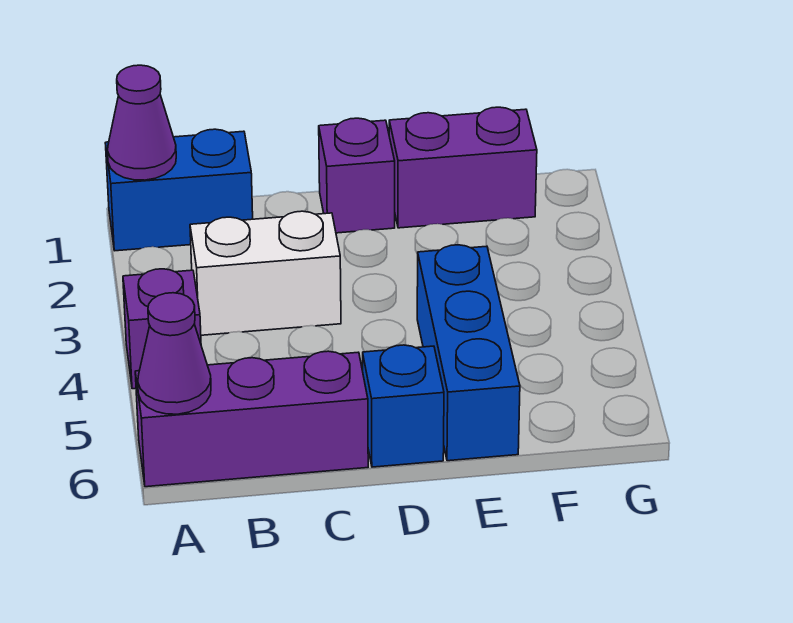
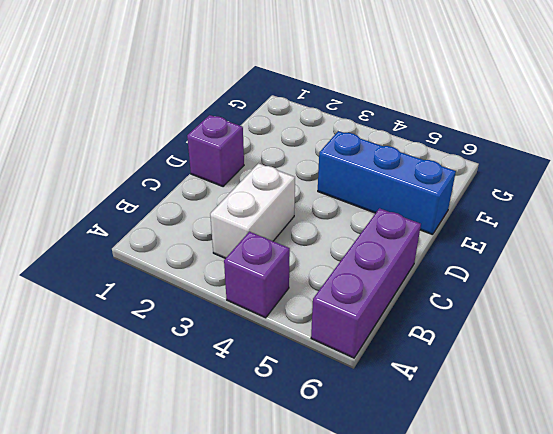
none -> blue brick A1:B1 level 1
none -> blue brick D6 level 1

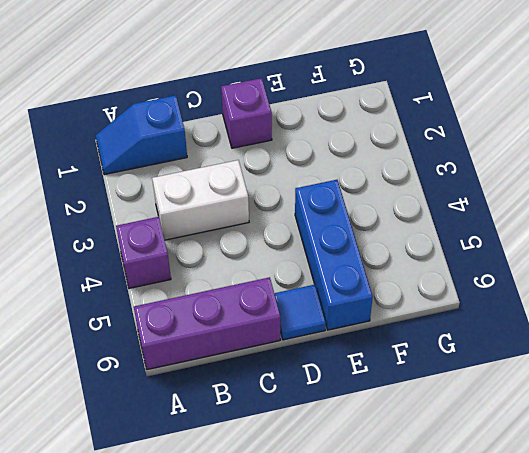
blue slope A1:B1 level 1 top B -> blue brick A1:B1 level 1
blue tile D6 level 1 -> blue brick D6 level 1
none -> purple brick E1:F1 level 1
none -> purple cone A1 level 2

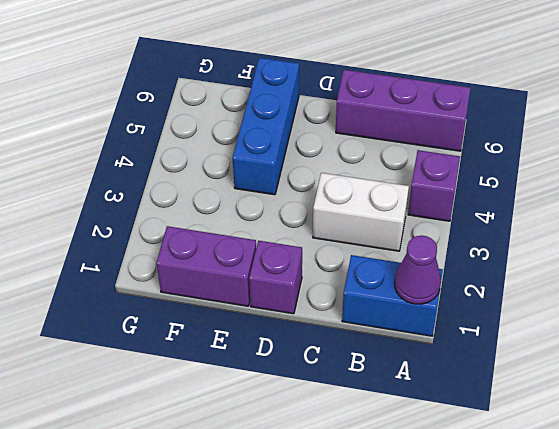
none -> blue brick D6 level 1
none -> purple cone A6 level 2

